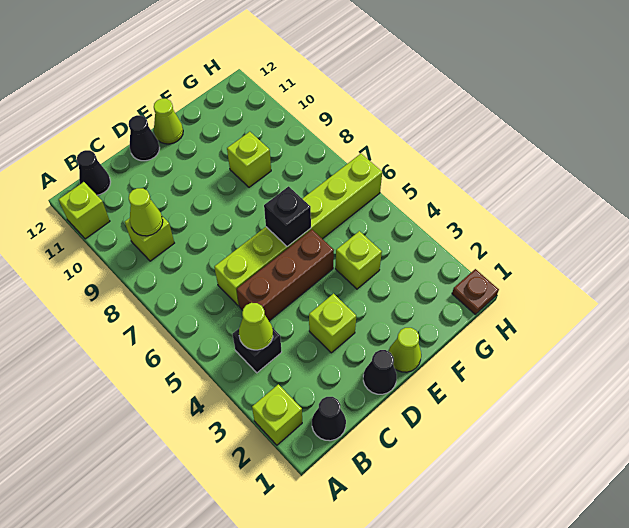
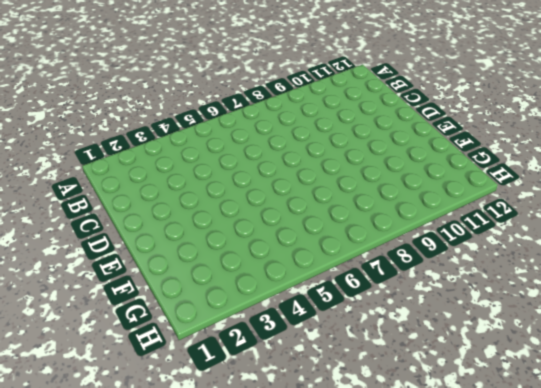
none -> lime brick A2 level 1
none -> lime brick A11 level 1
none -> black cone B1 level 1

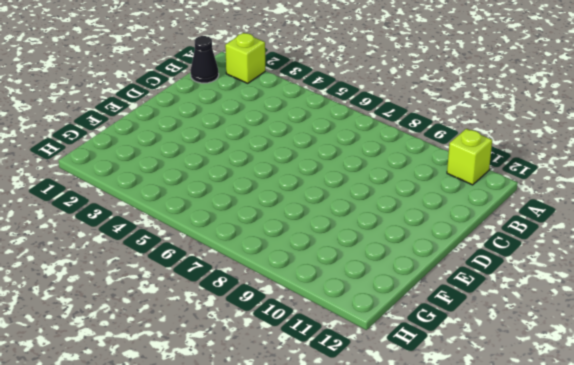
none -> black brick B4 level 1
none -> lime brick B9 level 1
none -> black cone B12 level 1

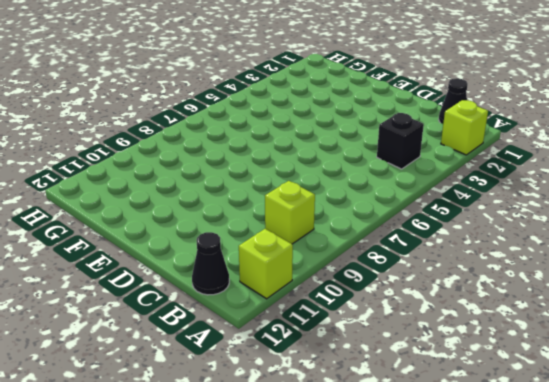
none -> brown brick C5:E5 level 1
none -> lime brick C6:H6 level 1
none -> black cone D1 level 1

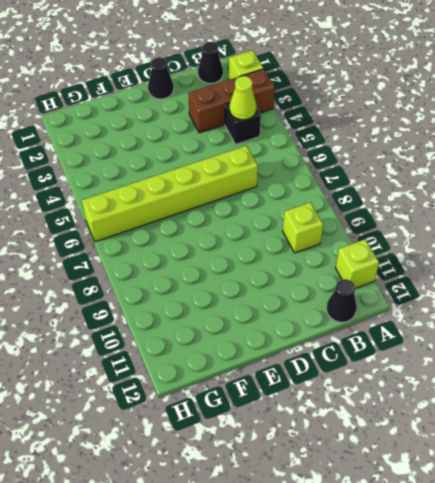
brown brick A3:C3 level 1 -> brown brick C5:E5 level 1
none -> lime brick D3 level 1
none -> black cone D12 level 1
none -> lime cone E1 level 1

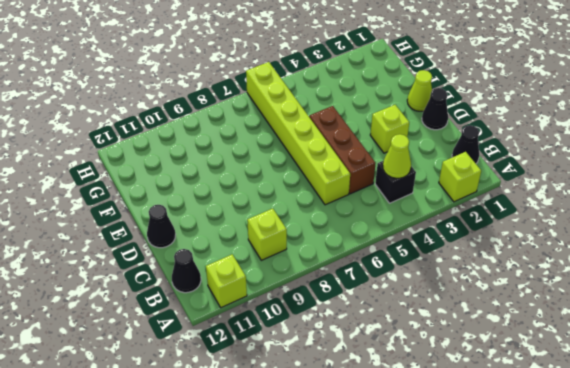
none -> lime cone E12 level 1
none -> lime brick F4 level 1
none -> lime brick F9 level 1

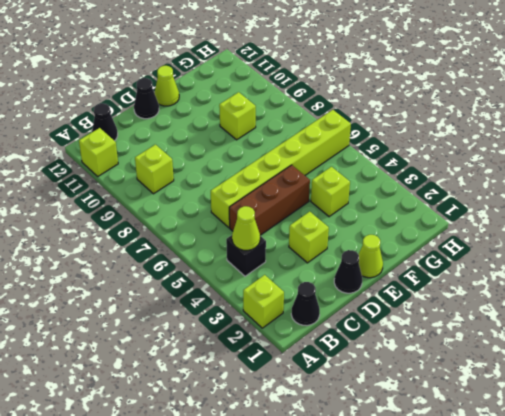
none -> brown plate H1 level 1
none -> lime cone B9 level 2
none -> black brick E6 level 2

